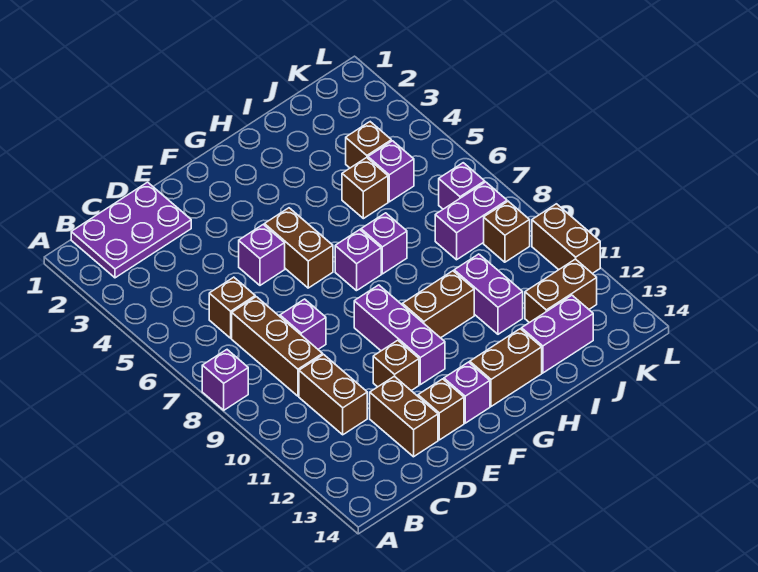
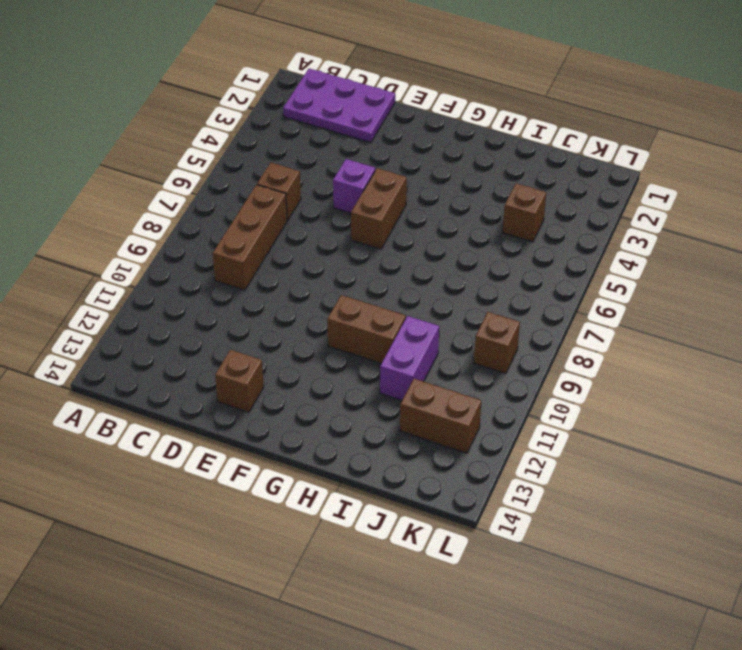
none -> purple brick A8 level 1
none -> brown brick C10:C11 level 1
none -> purple brick D8 level 1

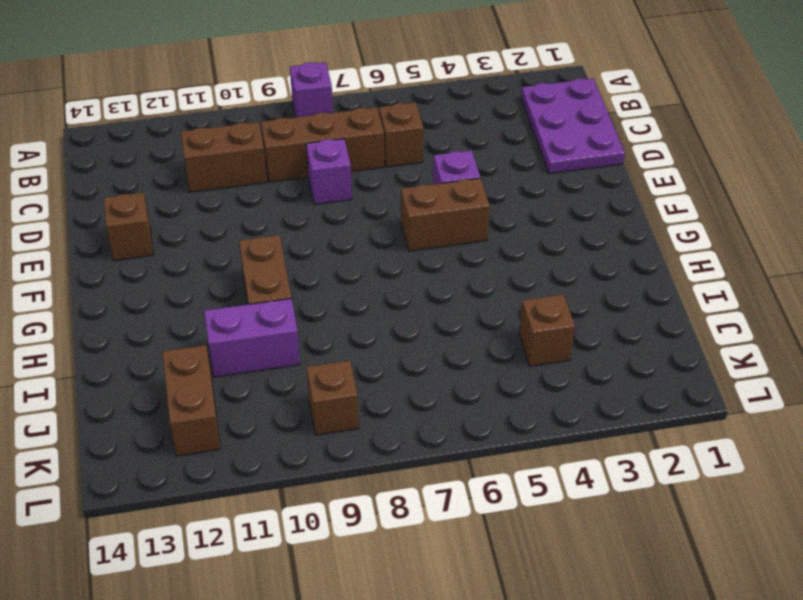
none -> brown brick D12:D13 level 1
none -> brown brick E11 level 1
none -> purple brick F9:F11 level 1

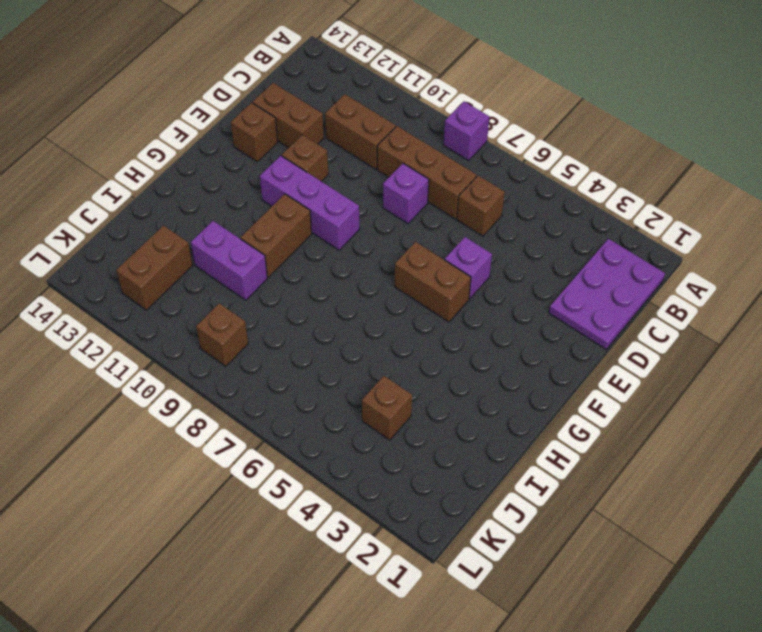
none -> purple brick F13 level 1
none -> purple brick G7 level 1
none -> brown brick G13:H13 level 1

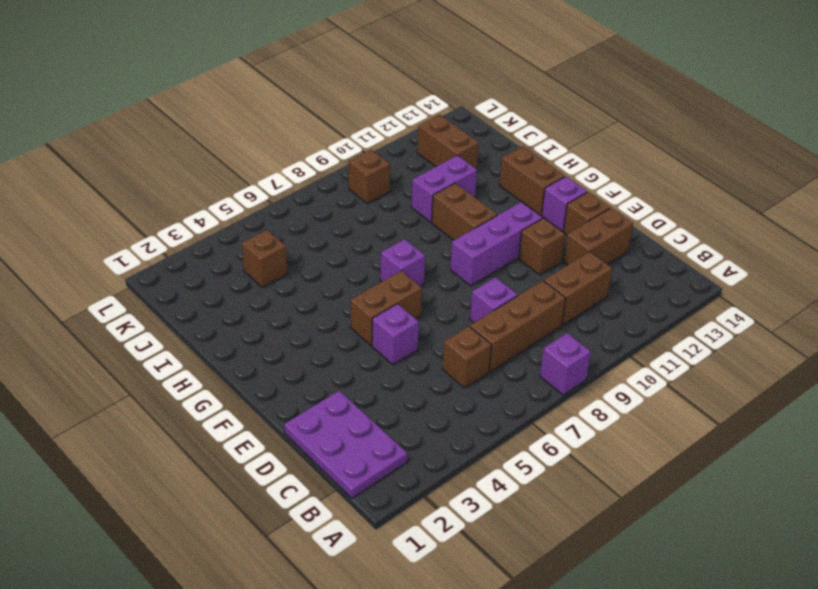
none -> purple brick H7 level 1
none -> brown brick I5 level 1
none -> purple brick I13:J13 level 1

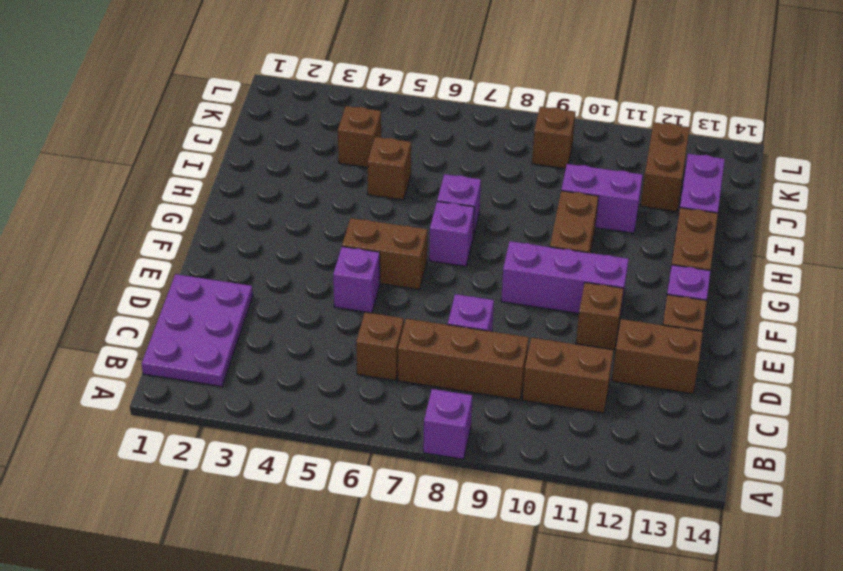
none -> purple brick J5 level 1
none -> purple brick J8:K8 level 1
none -> purple brick K7 level 1

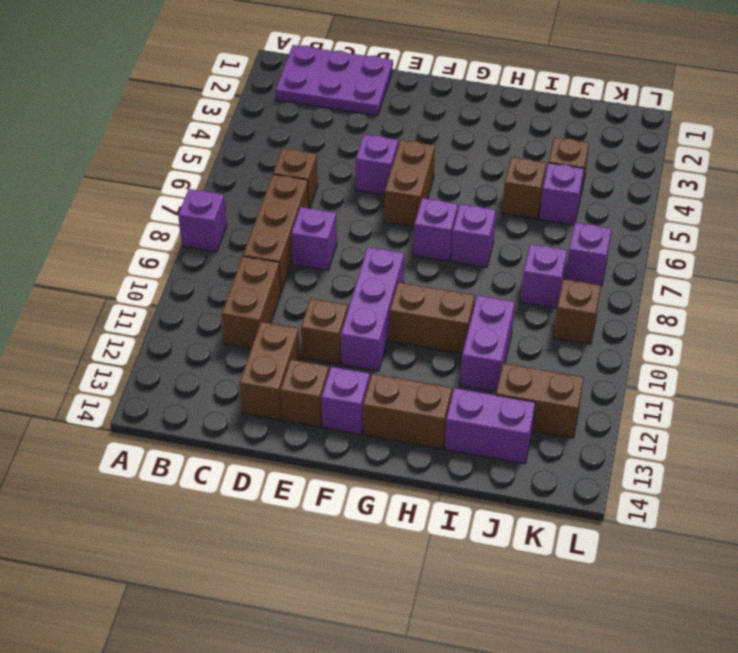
purple brick J8 level 1 -> purple brick J8:K8 level 1
none -> brown brick L10:L11 level 1

